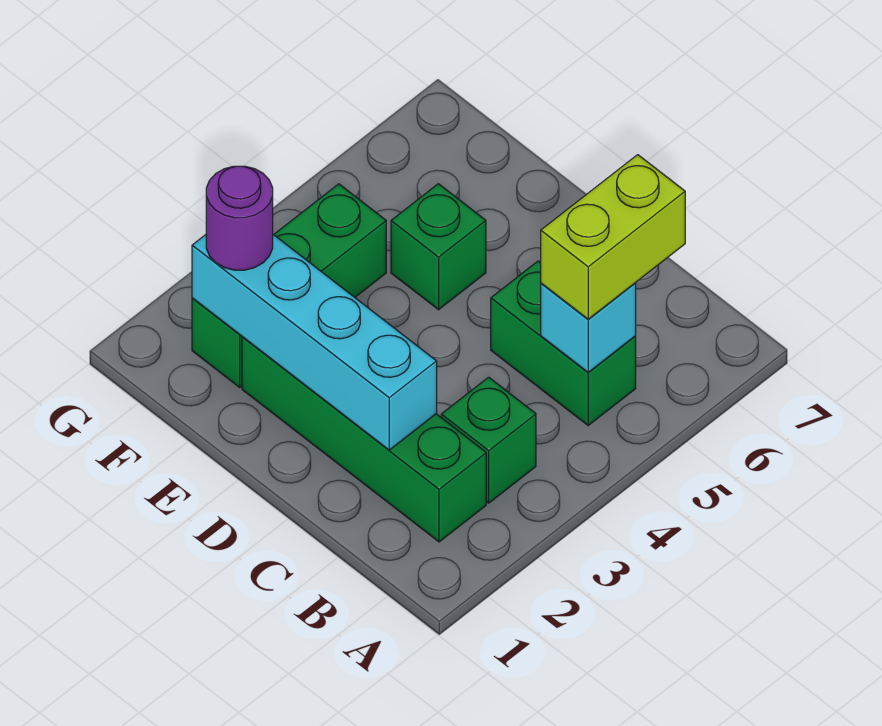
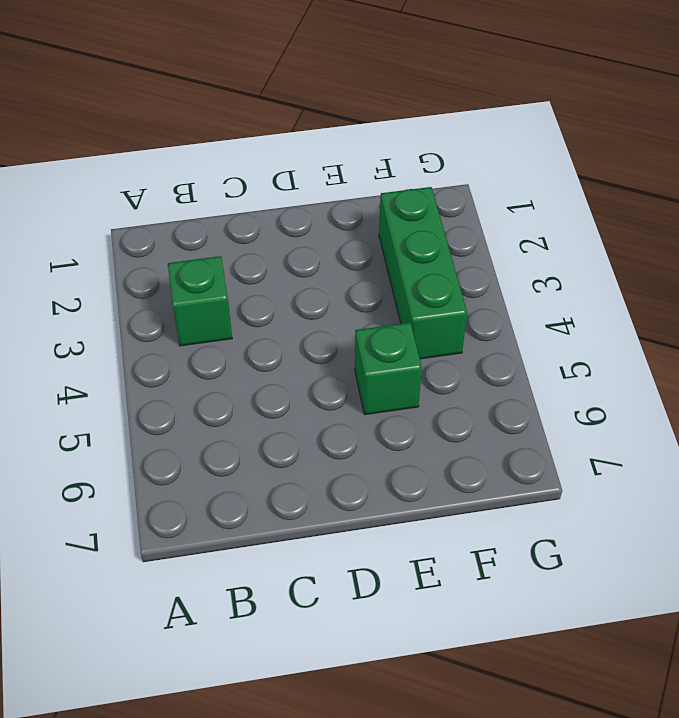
none -> green brick B2:E2 level 1
none -> green brick B5:C5 level 1

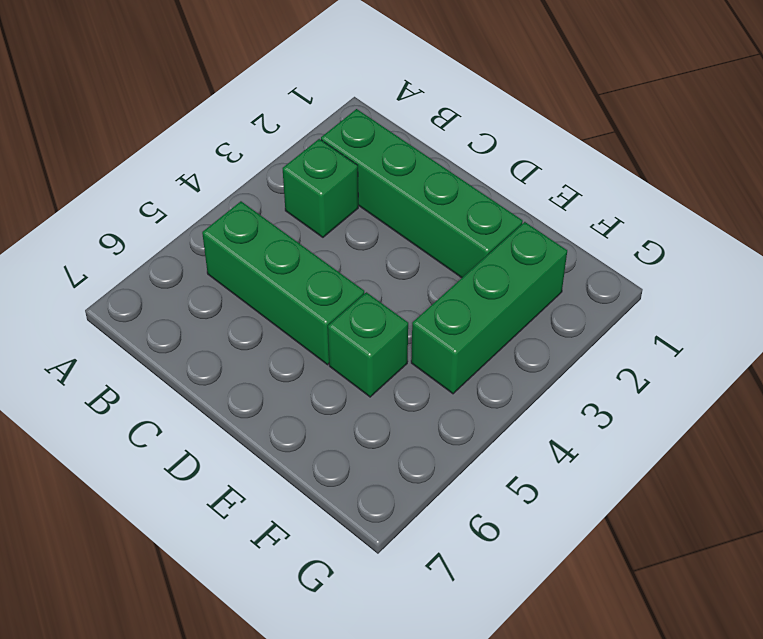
green brick B5:D5 level 1 -> green brick B5:C5 level 1
none -> cyan brick B5 level 2
none -> cyan brick C2:F2 level 2

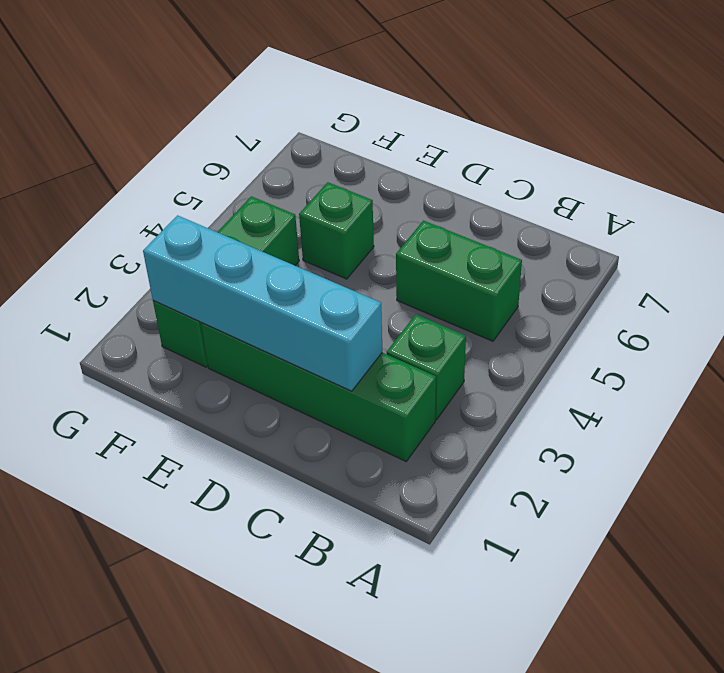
none -> cyan brick B5 level 2
none -> lime brick B5:B6 level 3

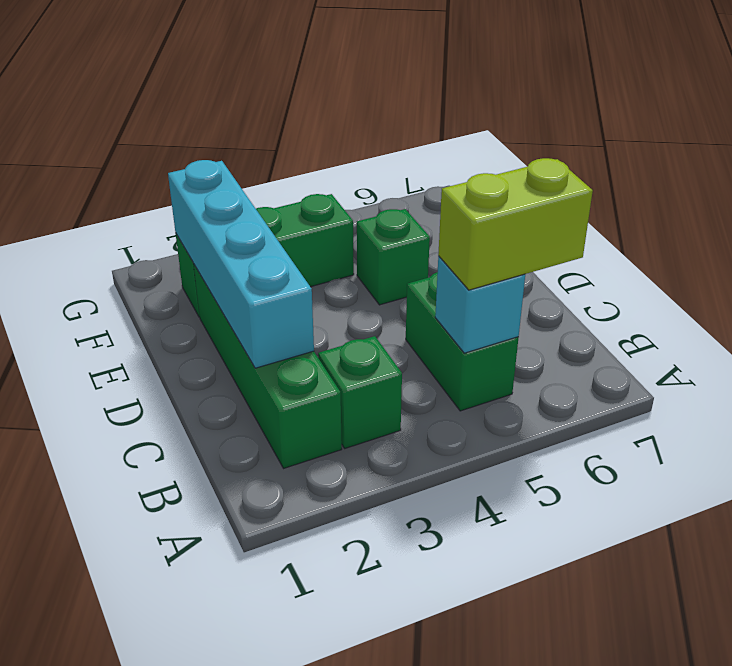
none -> purple round brick F2 level 3

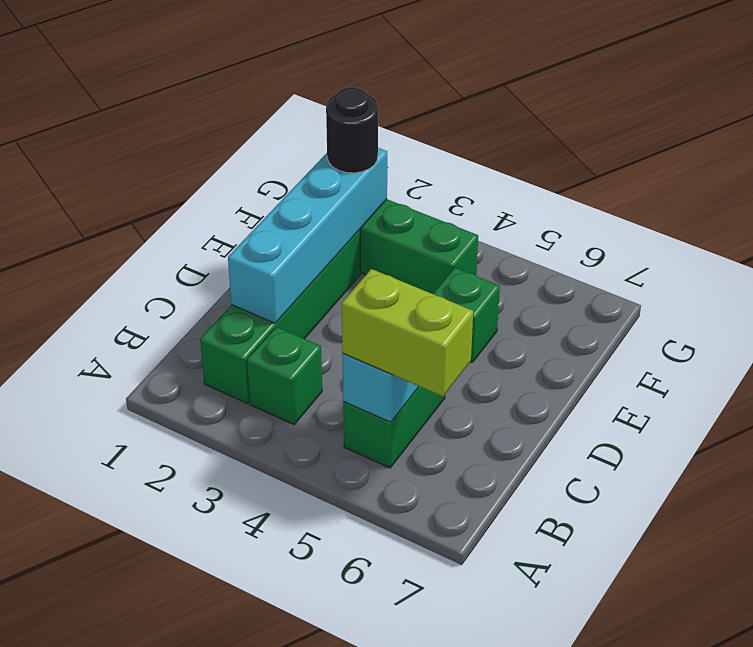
black round brick F2 level 3 -> purple round brick F2 level 3

